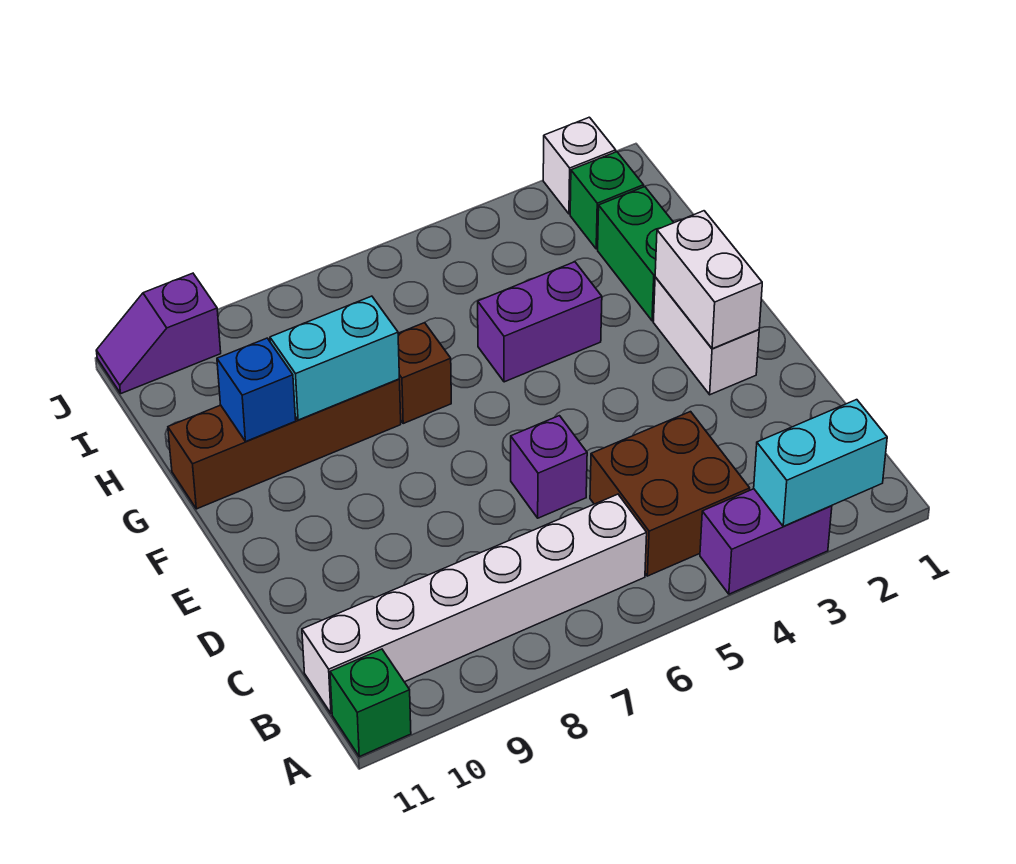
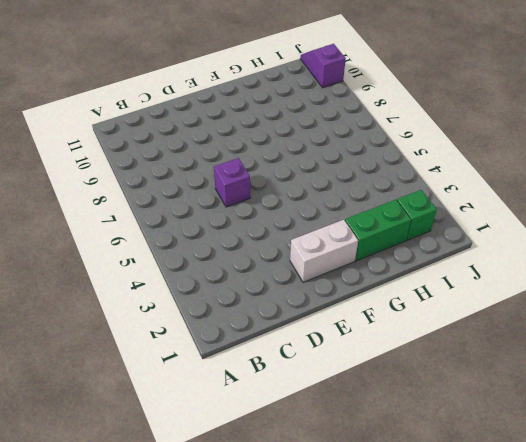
none -> purple brick A3:A4 level 1
none -> green brick A11 level 1
none -> brown brick B4:C5 level 1

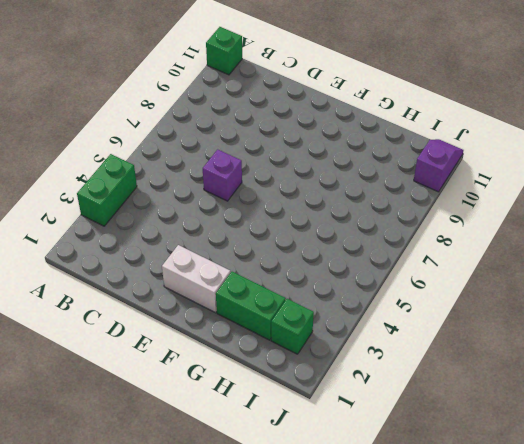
green brick A3:A4 level 1 -> purple brick A3:A4 level 1
none -> brown brick B4:C5 level 1
none -> white brick B6:B11 level 1
none -> purple brick G4:G5 level 1

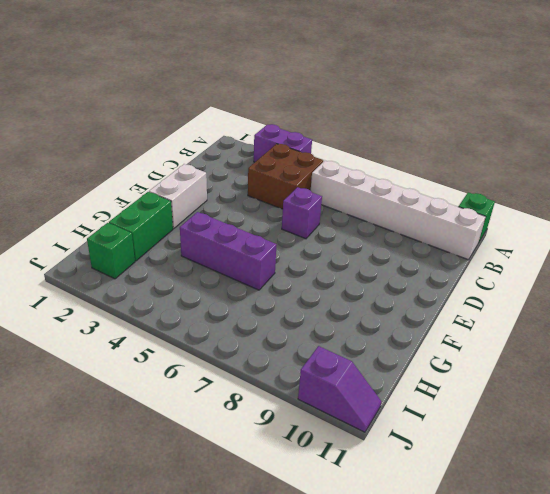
purple brick G4:G6 level 1 -> purple brick G4:G5 level 1
none -> brown brick G7 level 1
none -> brown brick G8:G11 level 1
none -> white brick J2 level 1

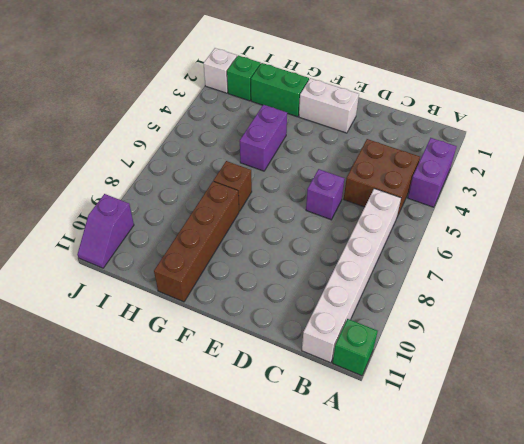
none -> cyan brick A2:A3 level 2
none -> white brick E2:F2 level 2
none -> cyan brick G8:G9 level 2

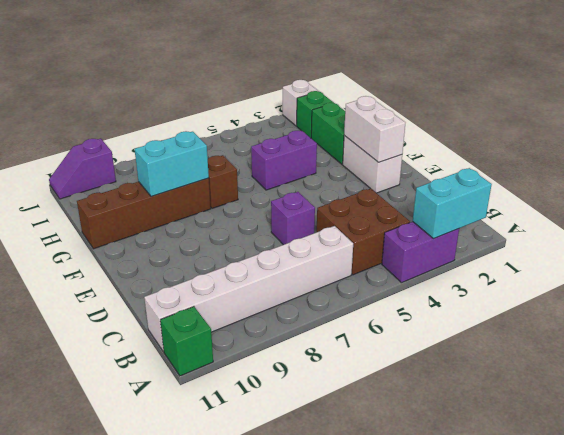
none -> blue brick G10 level 2

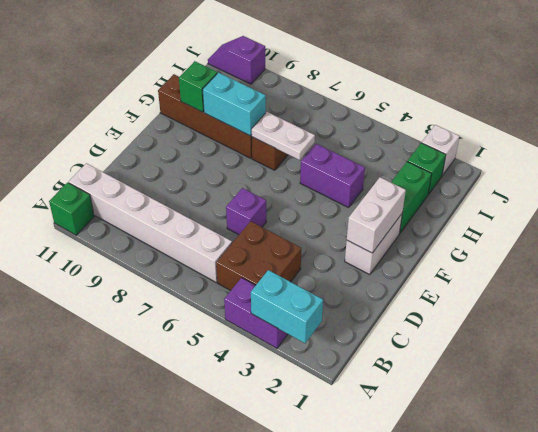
white plate G6:G7 level 2 -> none
green brick G10 level 2 -> blue brick G10 level 2

